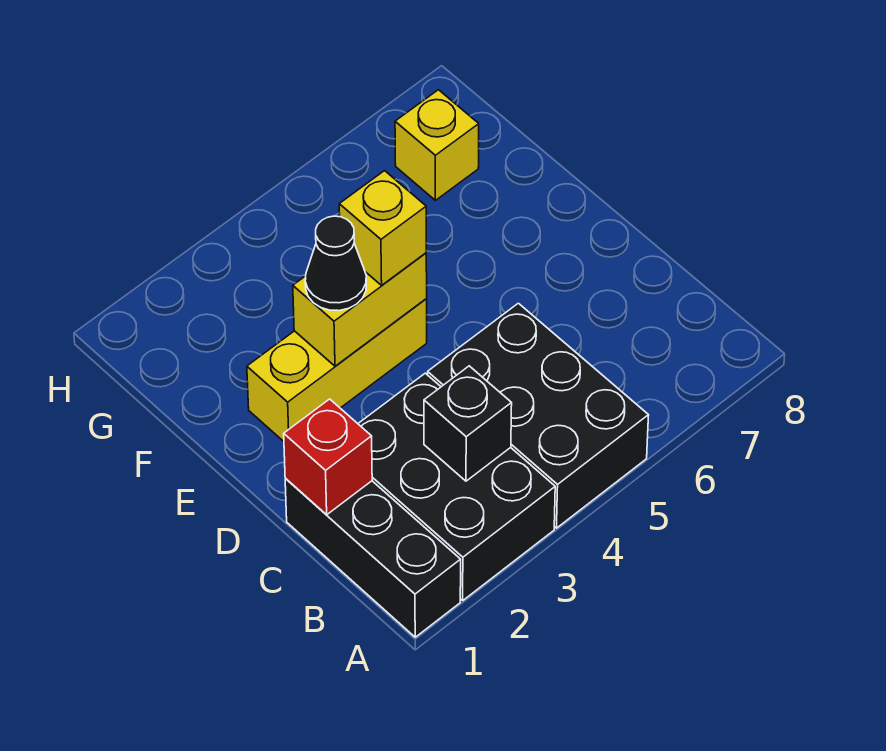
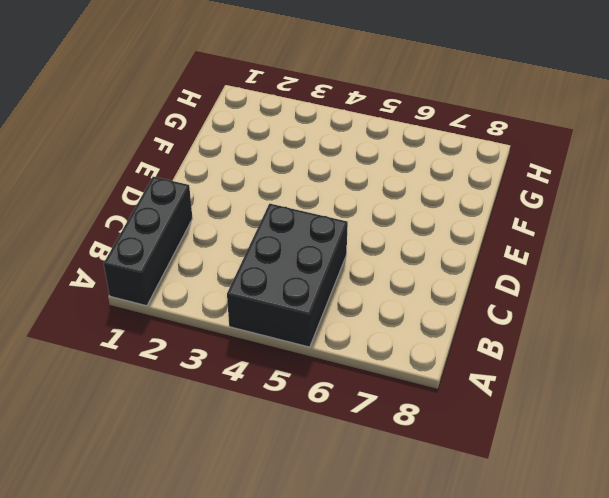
none -> black brick A2:C3 level 1
none -> yellow brick E2:E4 level 1

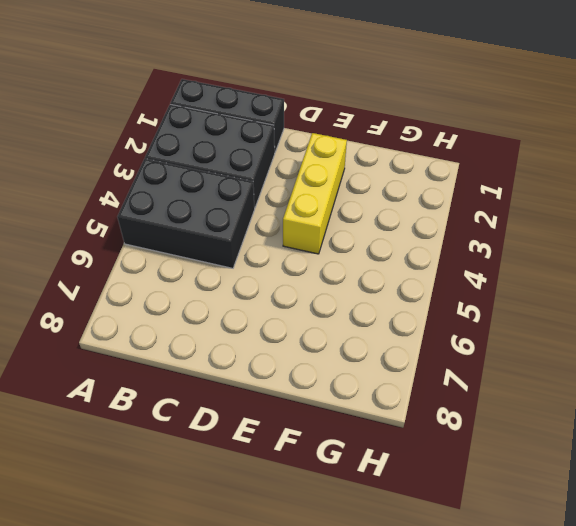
none -> yellow brick G7 level 1
none -> black brick B3 level 2

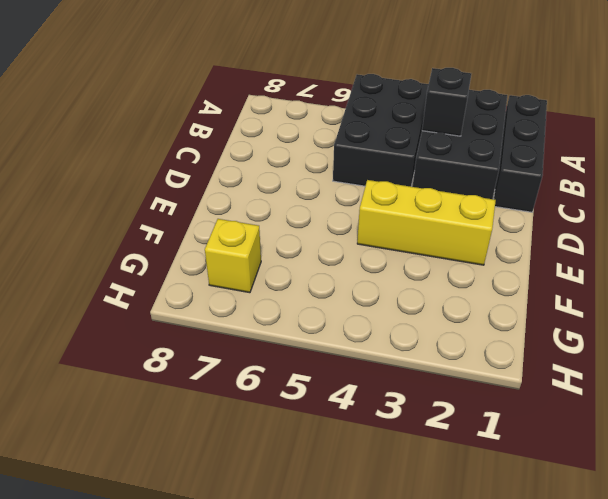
none -> red brick C1 level 2
none -> yellow brick E3:E4 level 2

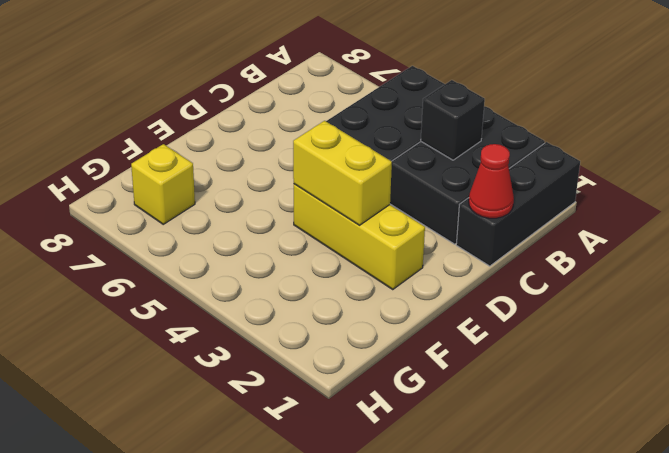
red cone C1 level 2 -> red brick C1 level 2
none -> black cone E3 level 3
none -> yellow brick E4 level 3

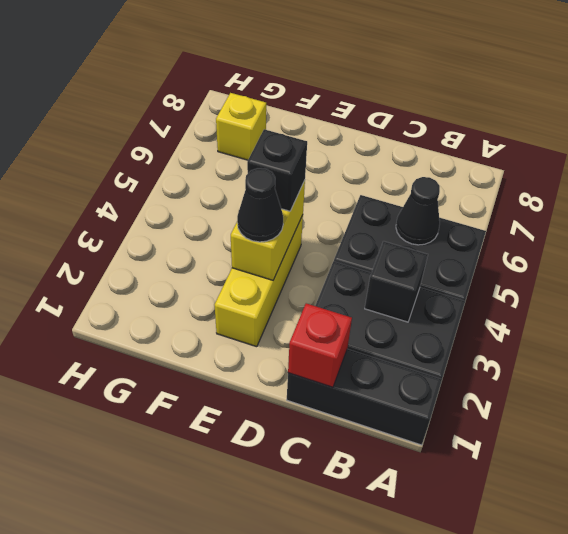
black cone B5 level 2 -> none
black brick E4 level 3 -> yellow brick E4 level 3

